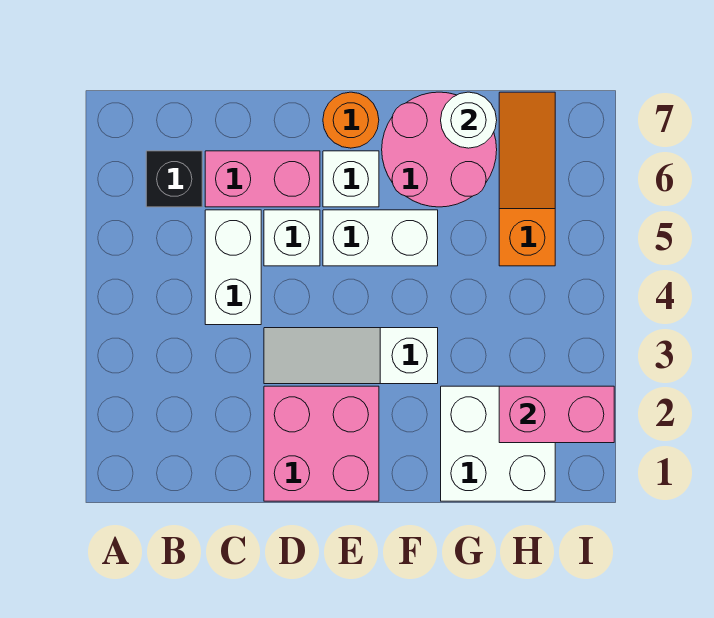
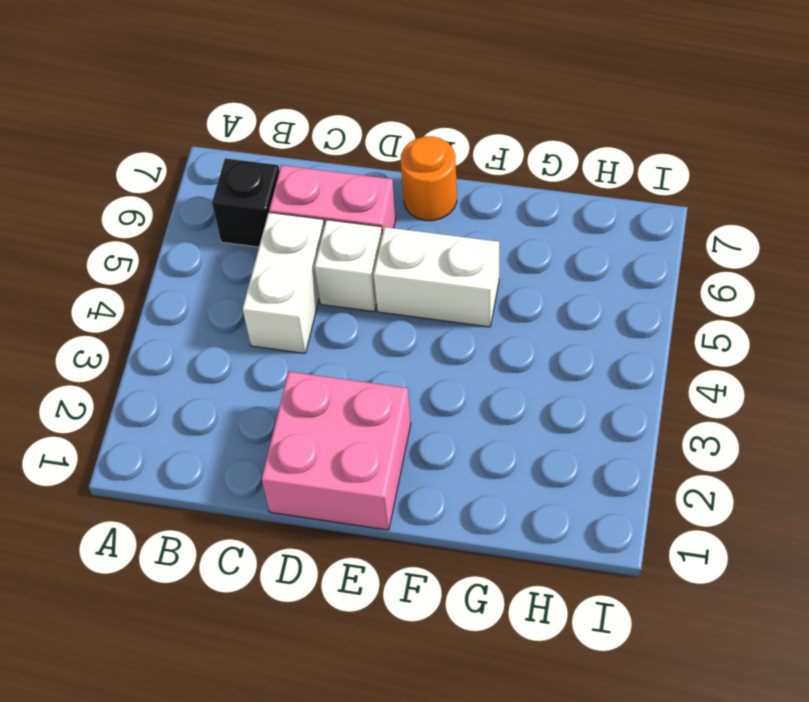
none -> white slope D3:F3 level 1 top F
none -> white brick E6 level 1
none -> pink round brick F6:G7 level 1

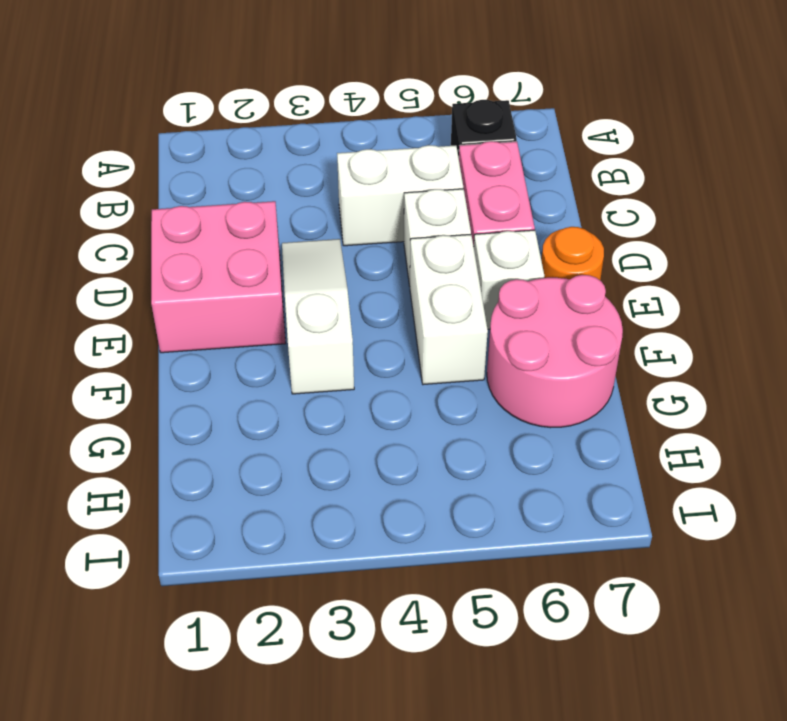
none -> white brick G1:H2 level 1
none -> orange slope H5:H7 level 1 top 5
none -> white round brick G7 level 2

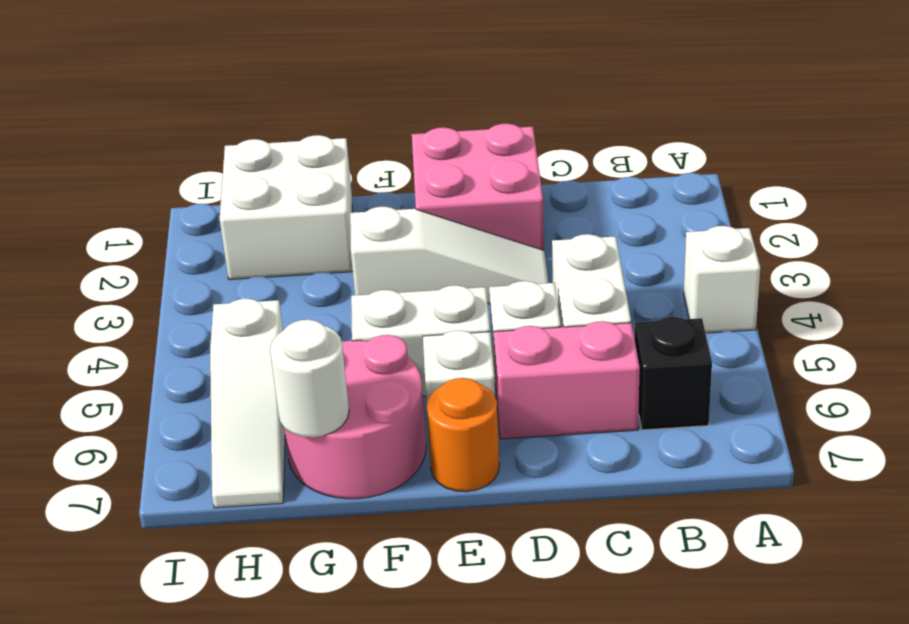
white brick A4 level 1 -> none
white slope H5:H7 level 1 top 5 -> orange slope H5:H7 level 1 top 5
none -> pink brick H2:I2 level 2

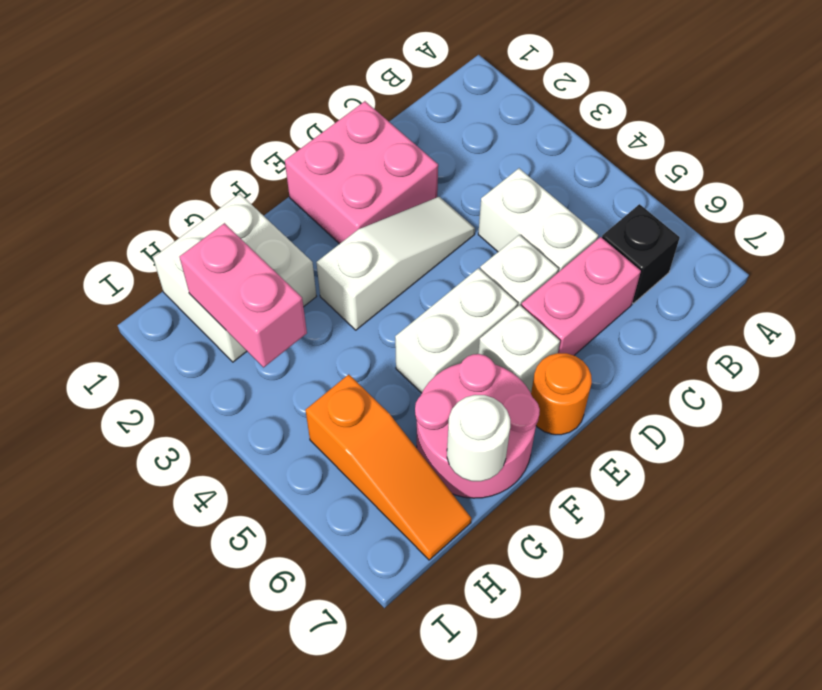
pink brick H2:H3 level 2 -> pink brick H2:I2 level 2

